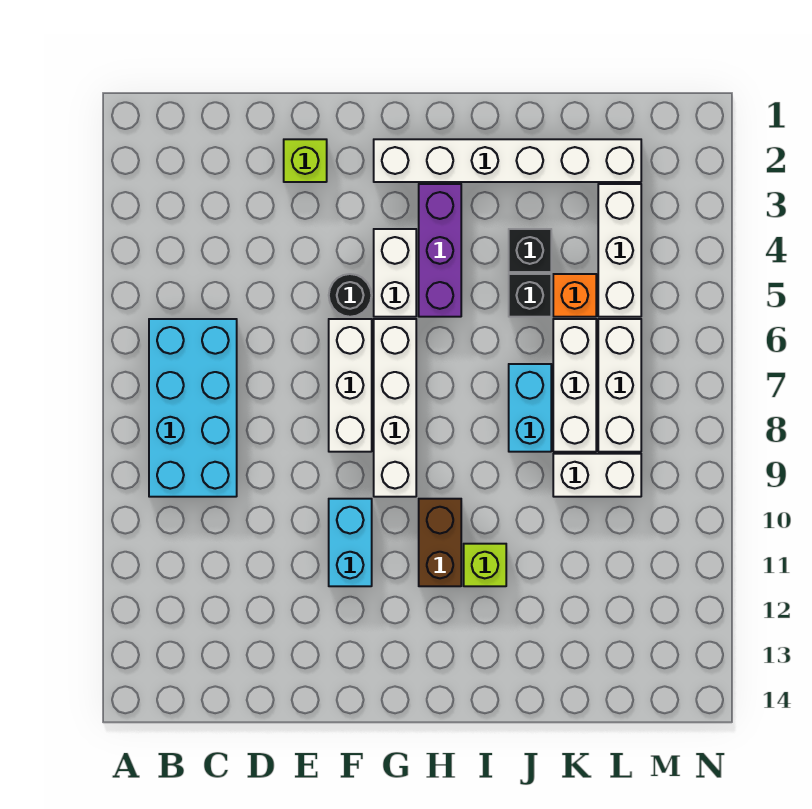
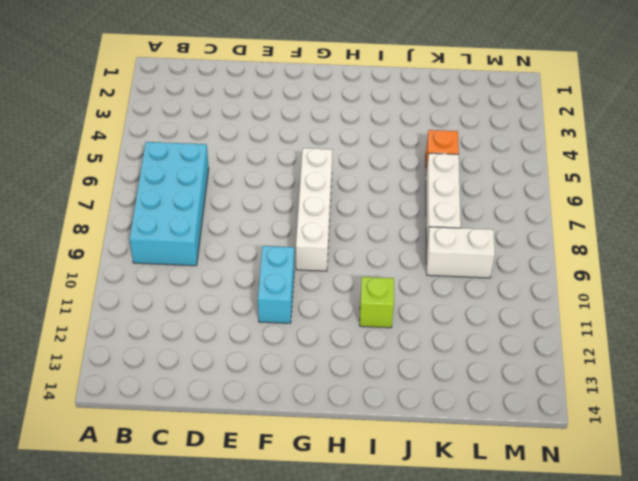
none -> lime brick E2 level 1
none -> black round brick F5 level 1
none -> white brick F6:F8 level 1

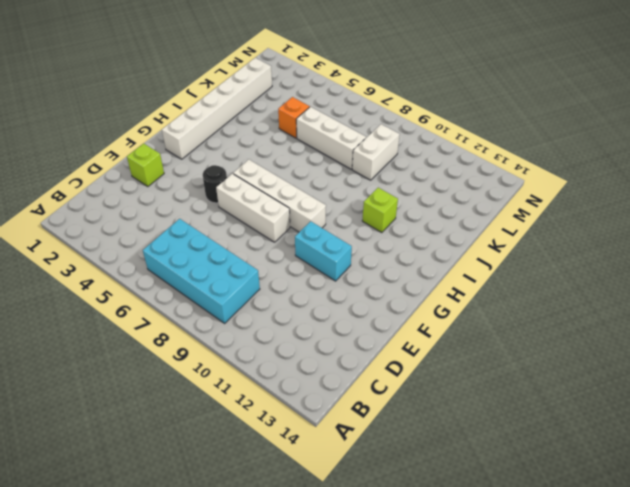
none -> white brick G4:G5 level 1
none -> purple brick H3:H5 level 1
none -> brown brick H10:H11 level 1

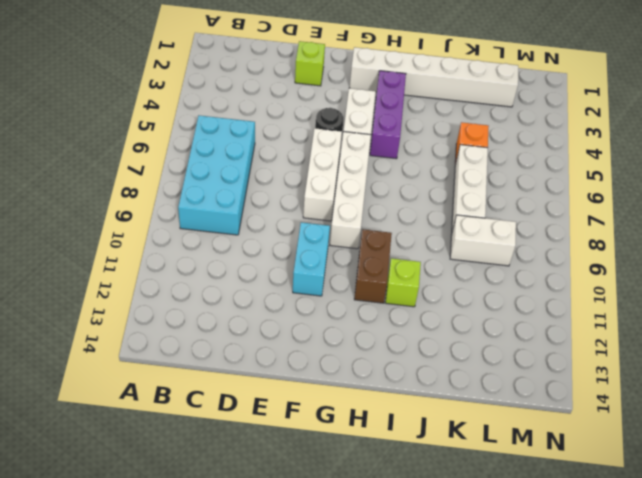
none -> black brick J4 level 1
none -> black brick J5 level 1
none -> cyan brick J7:J8 level 1

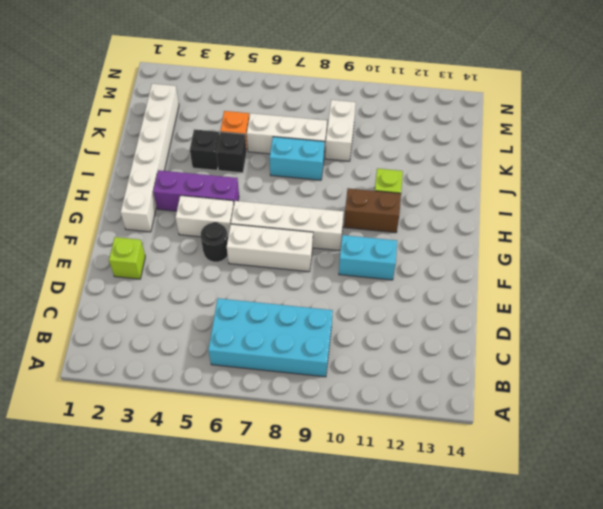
none -> white brick L3:L5 level 1
none -> white brick L6:L8 level 1

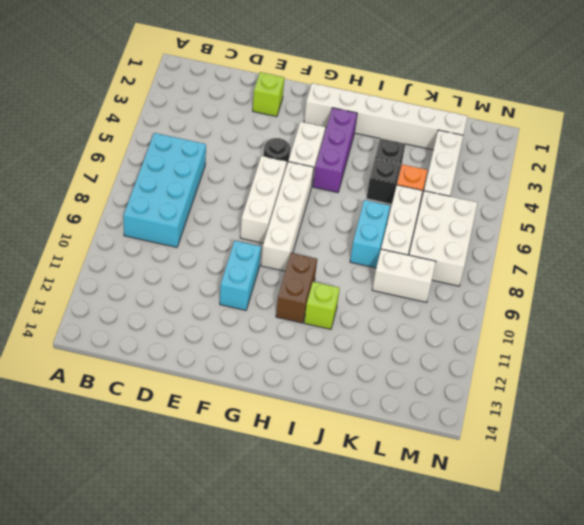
white brick L6:M8 level 1 -> white brick L6:L8 level 1

